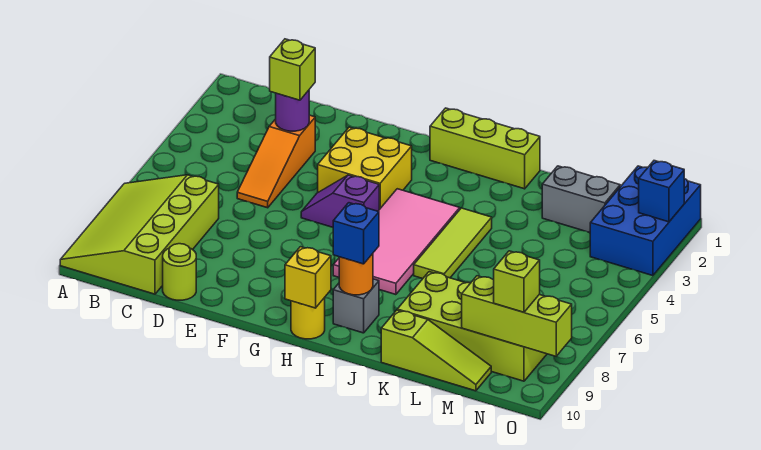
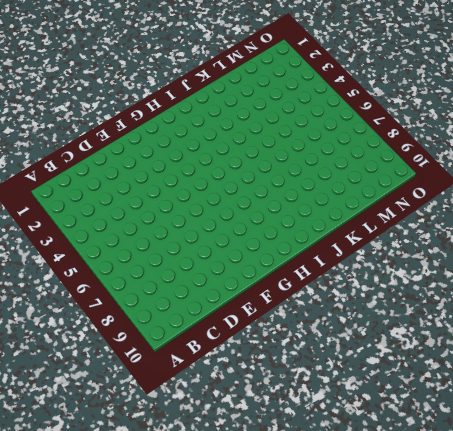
none -> lime slope A7:C10 level 1 top C
none -> orange slope D3:D5 level 1 top 3
none -> lime round brick D10 level 1

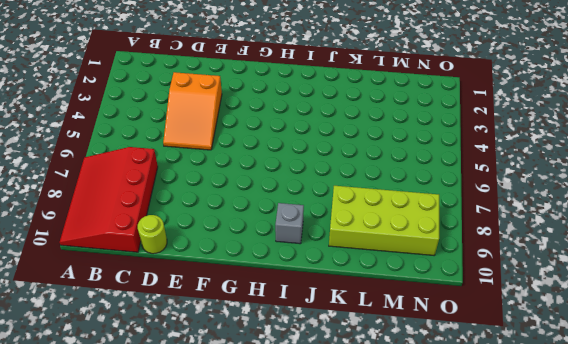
red slope A7:C10 level 1 top C -> lime slope A7:C10 level 1 top C
orange slope D3:E5 level 1 top 3 -> orange slope D3:D5 level 1 top 3
none -> yellow brick F3:G4 level 1
none -> purple slope F5:G5 level 1 top G
none -> lime brick H1:J1 level 1

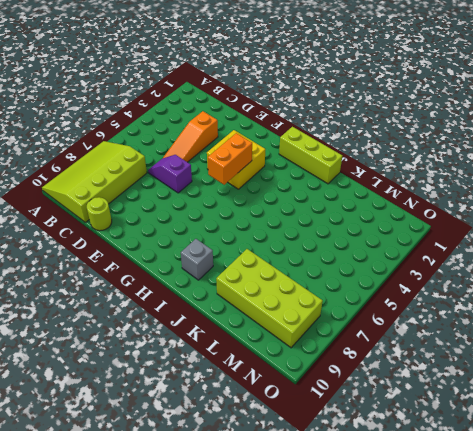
purple slope D6:E6 level 1 top E -> purple slope F5:G5 level 1 top G
orange brick G4:G5 level 2 -> none
none -> pink tile H4:I7 level 1
none -> yellow round brick H10 level 1
none -> lime tile J4:J6 level 1

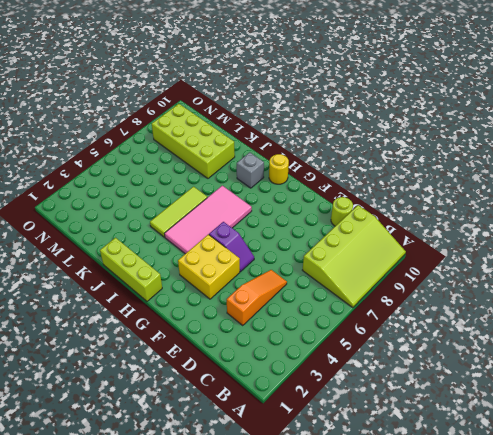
none -> lime slope K10:M10 level 1 top K
none -> grey brick L2:M2 level 1
none -> blue brick N1:O3 level 1

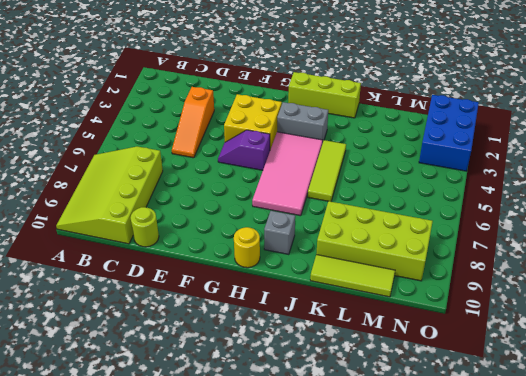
grey brick H3:I3 level 1 -> grey brick L2:M2 level 1
lime tile K10:M10 level 1 -> lime slope K10:M10 level 1 top K
none -> purple round brick D3 level 2
none -> yellow brick H10 level 2
none -> orange round brick I9 level 2

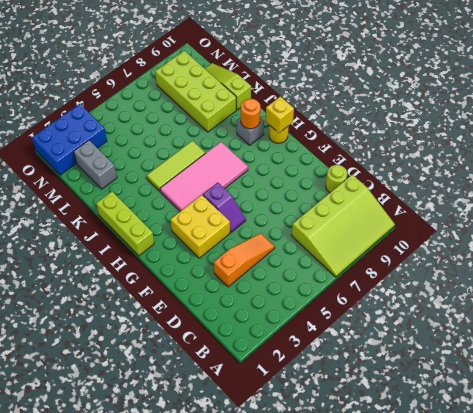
none -> purple round brick D3 level 2
none -> lime brick M9:O9 level 2
none -> blue brick O2 level 2

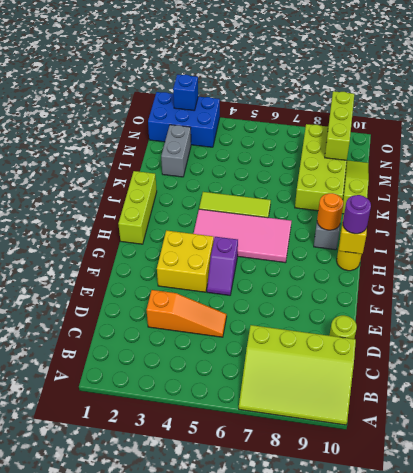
purple round brick H10 level 3 -> purple round brick D3 level 2
none -> lime brick D3 level 3
none -> blue brick I9 level 3
none -> lime brick N9 level 3

